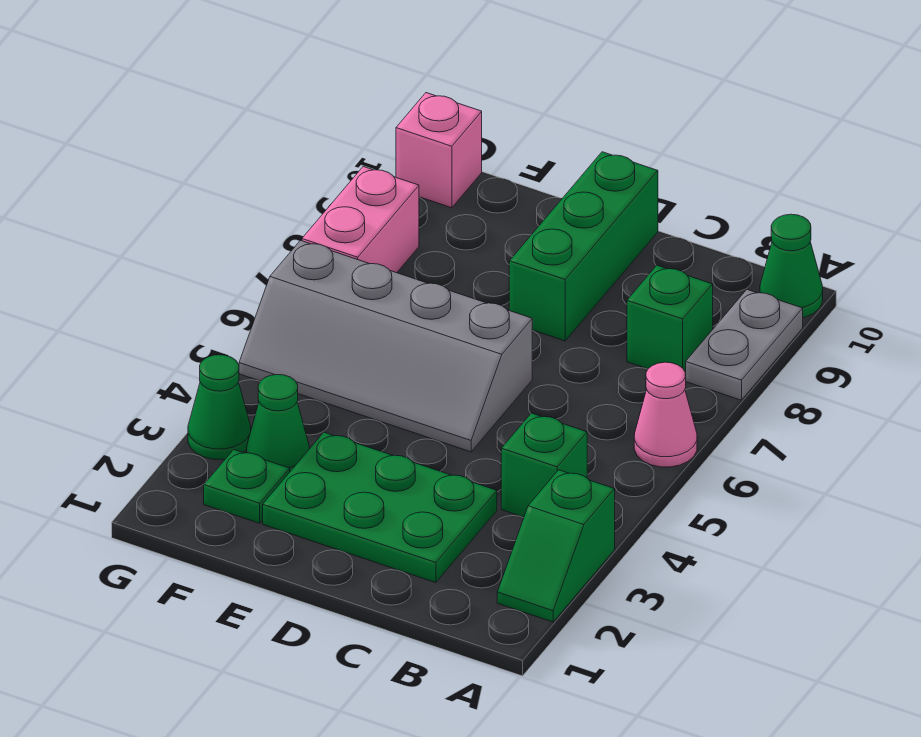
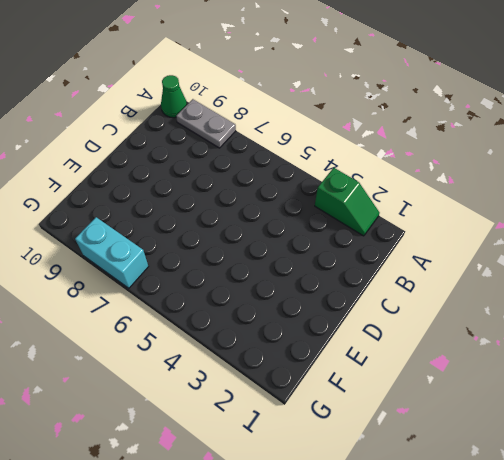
cyan brick G7:G8 level 1 -> pink brick G7:G8 level 1
none -> pink cone A6 level 1
none -> green brick B4 level 1
none -> green brick B8 level 1

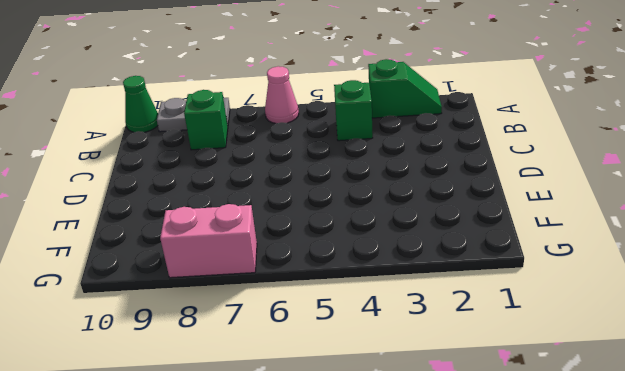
none -> green plate C2:E3 level 1
none -> grey slope D5:G6 level 1 top 6
none -> green brick D8:D10 level 1

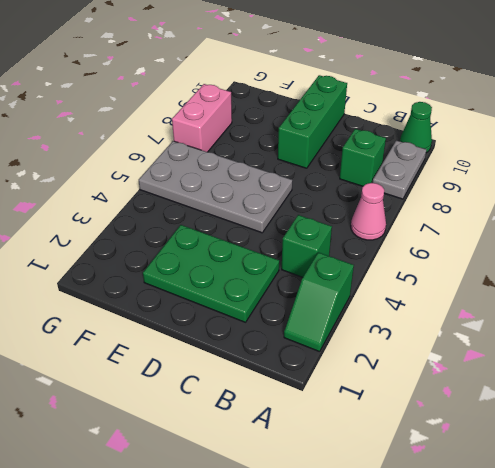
grey plate D5:G6 level 1 -> grey slope D5:G6 level 1 top 6
none -> green plate F2 level 1
none -> green cone F3 level 1
none -> green cone G3 level 1

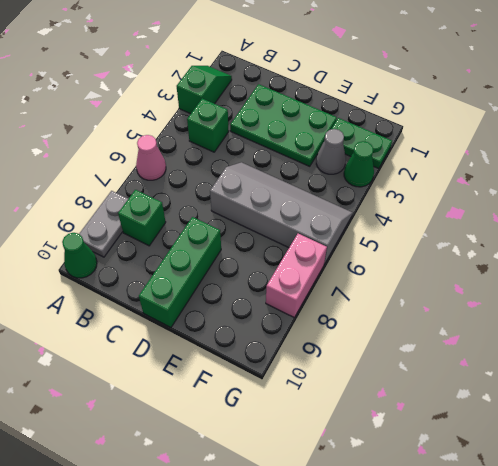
green plate F2:G2 level 1 -> green plate F2 level 1
grey cone F3 level 1 -> green cone F3 level 1
none -> pink brick G10 level 1

